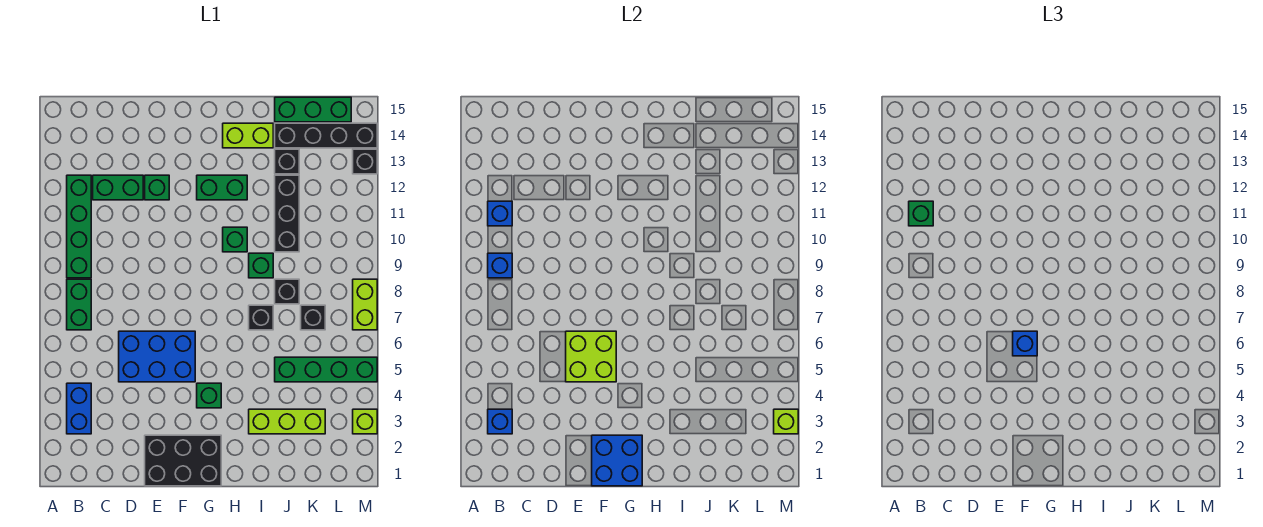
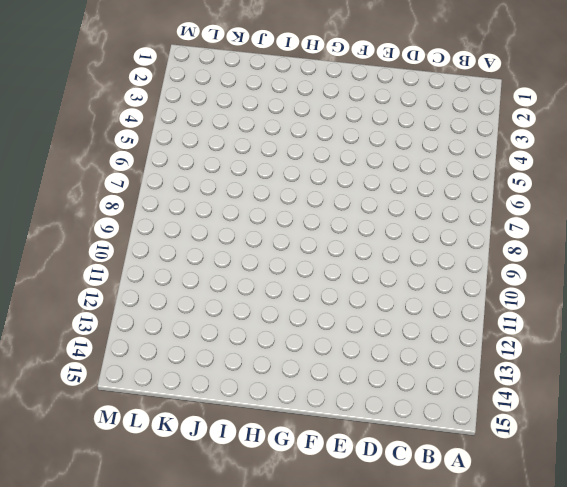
none -> blue brick B3:B4 level 1
none -> green brick B7:B8 level 1
none -> green brick B9:B12 level 1
none -> green brick C12:D12 level 1

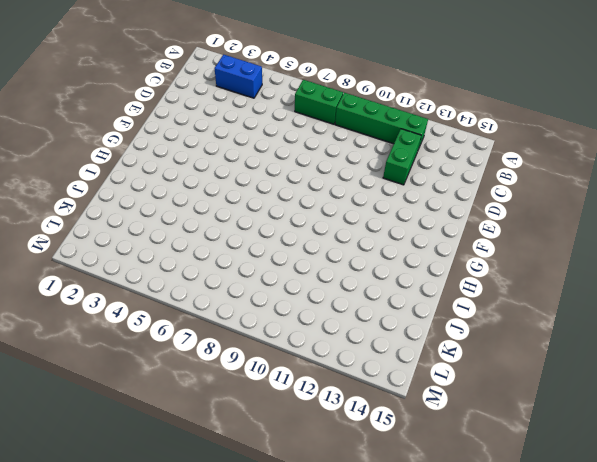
none -> blue brick D5:F6 level 1
none -> black brick E1:G2 level 1
none -> green brick E12 level 1
none -> green brick G4 level 1

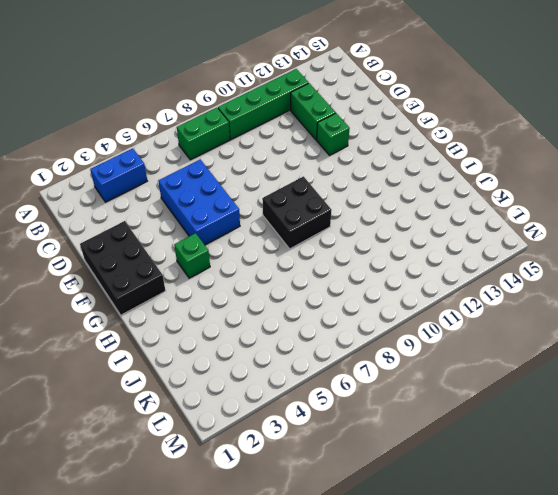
black brick G8:H9 level 1 -> none
none -> green brick G12:H12 level 1
none -> green brick H10 level 1
none -> lime brick H14:I14 level 1
none -> lime brick I3:K3 level 1

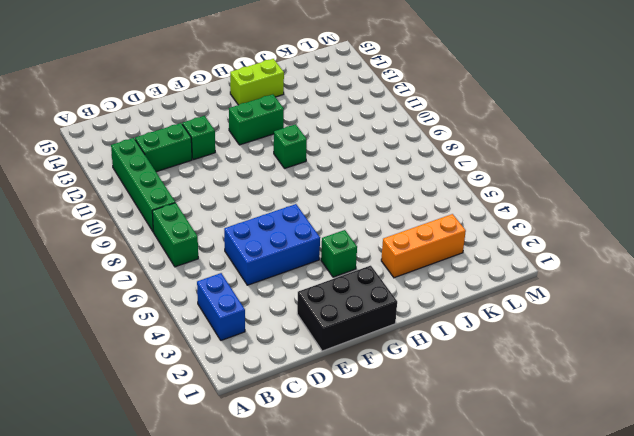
orange brick I3:K3 level 1 -> lime brick I3:K3 level 1
none -> black brick I7 level 1
none -> green brick I9 level 1
none -> green brick J5:M5 level 1
none -> black brick J8 level 1

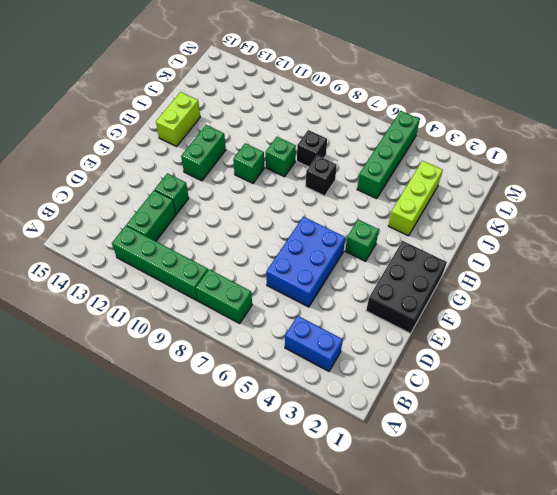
none -> black brick J10:J12 level 1
none -> black brick J13 level 1
none -> black brick J14:M14 level 1
none -> green brick J15:L15 level 1

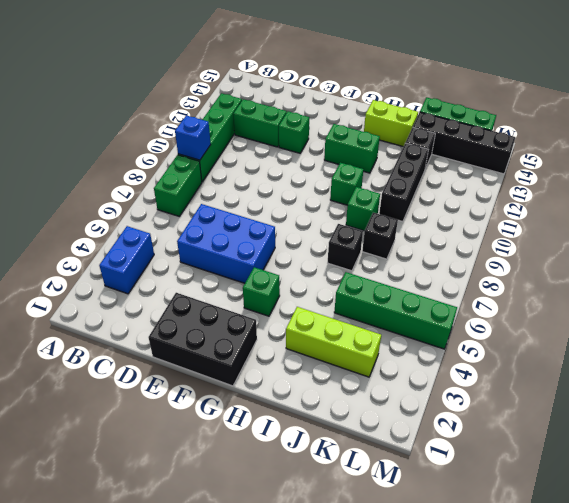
none -> black brick K7 level 1
none -> lime brick M3 level 1
none -> lime brick M7:M8 level 1
none -> black brick M13 level 1

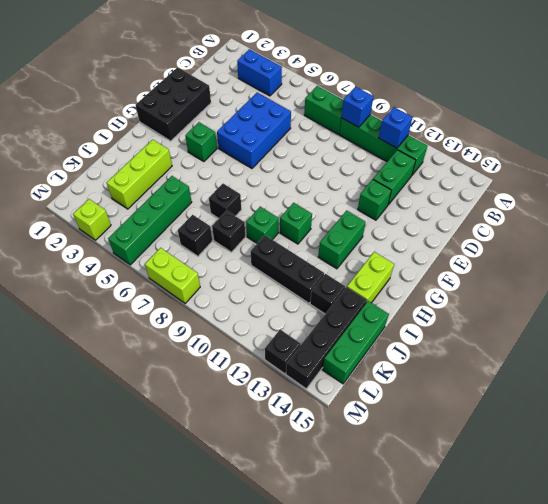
none -> blue brick B3 level 2
none -> lime brick E5:F6 level 2
none -> blue brick F1:G2 level 2
none -> lime brick M3 level 2

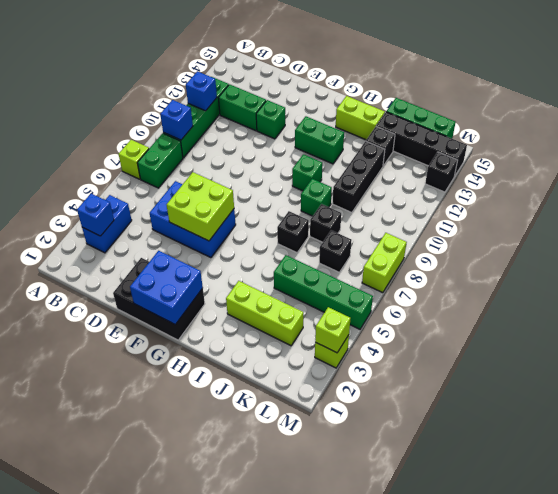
lime brick A7 level 1 -> none
none -> green brick G4 level 1
none -> green brick B11 level 3
none -> blue brick F6 level 3

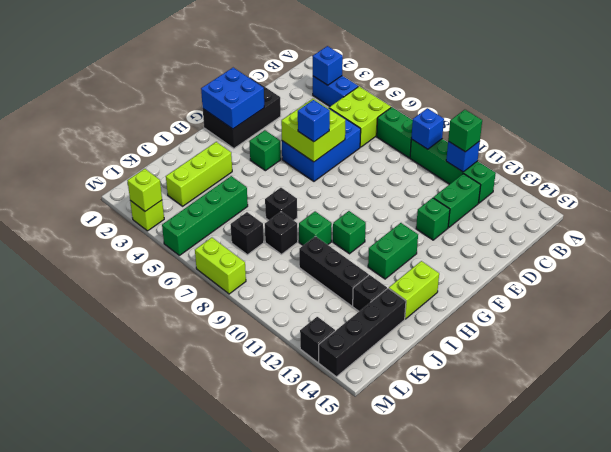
lime brick B5:C6 level 1 -> none
none -> green brick J15:L15 level 1

